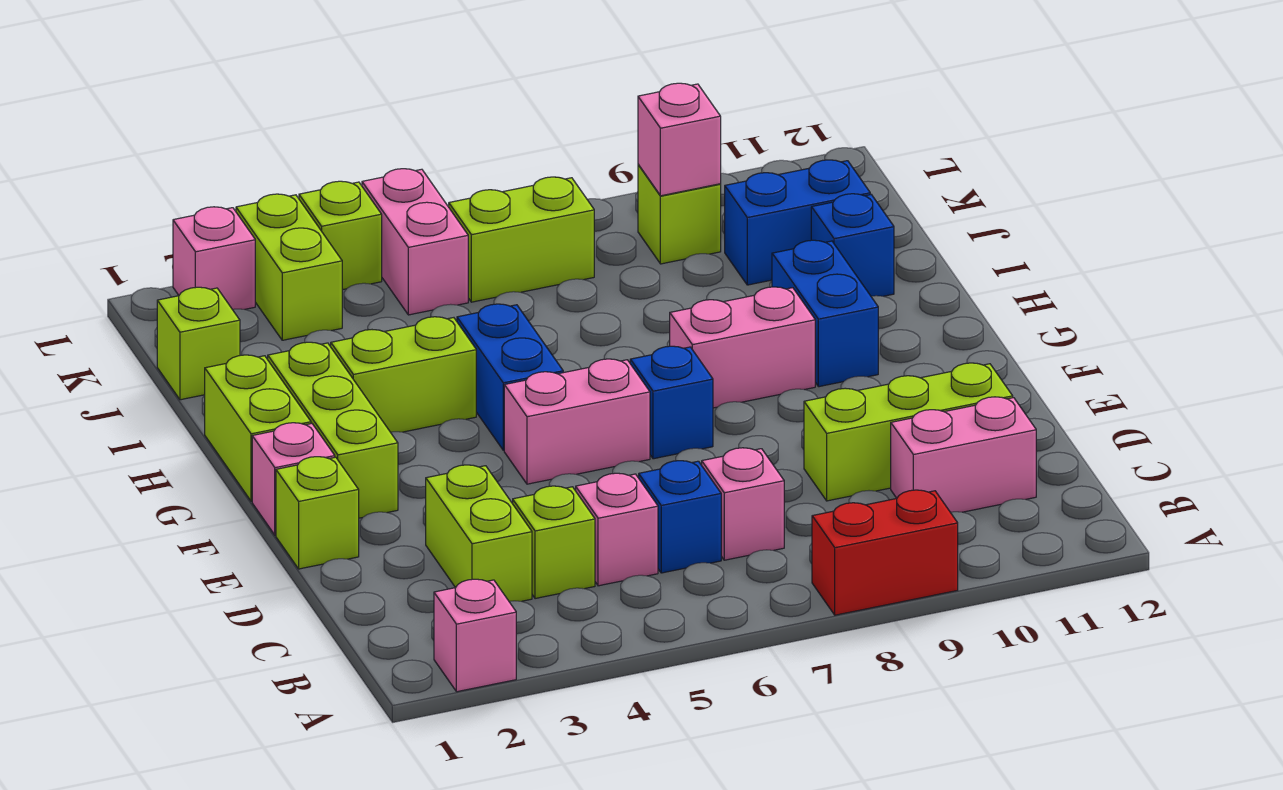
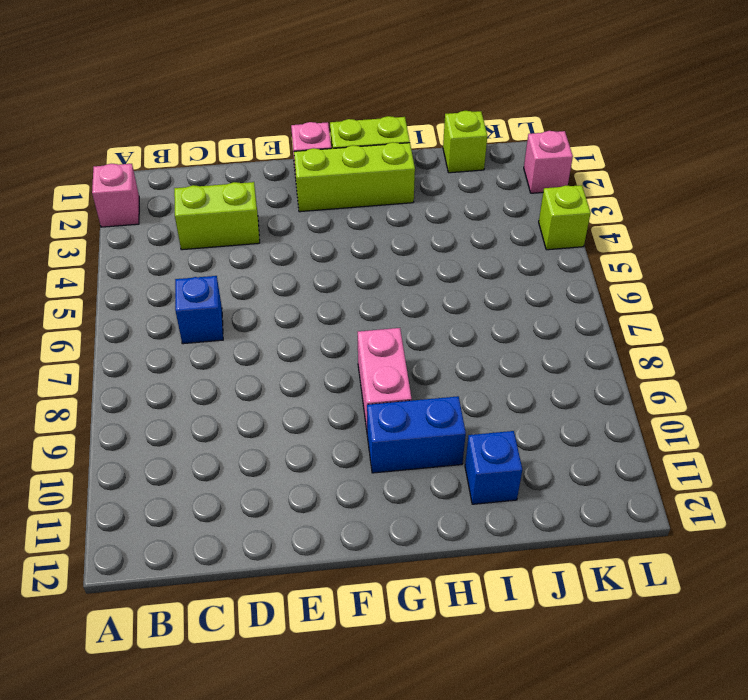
none -> red brick A8:A9 level 1
none -> lime brick C4 level 1
none -> pink brick C5 level 1

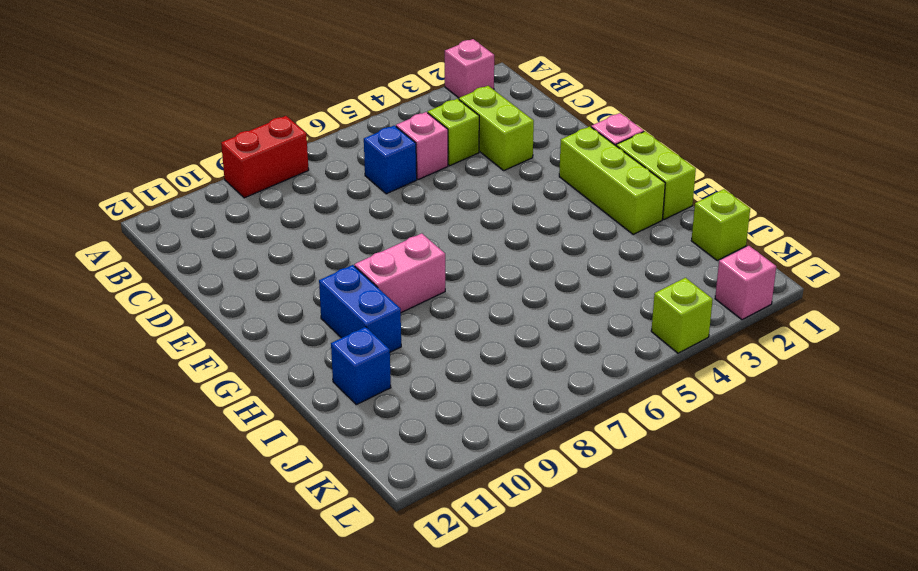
none -> pink brick C7 level 1
none -> pink brick C10:C11 level 1
none -> lime brick D9:D11 level 1

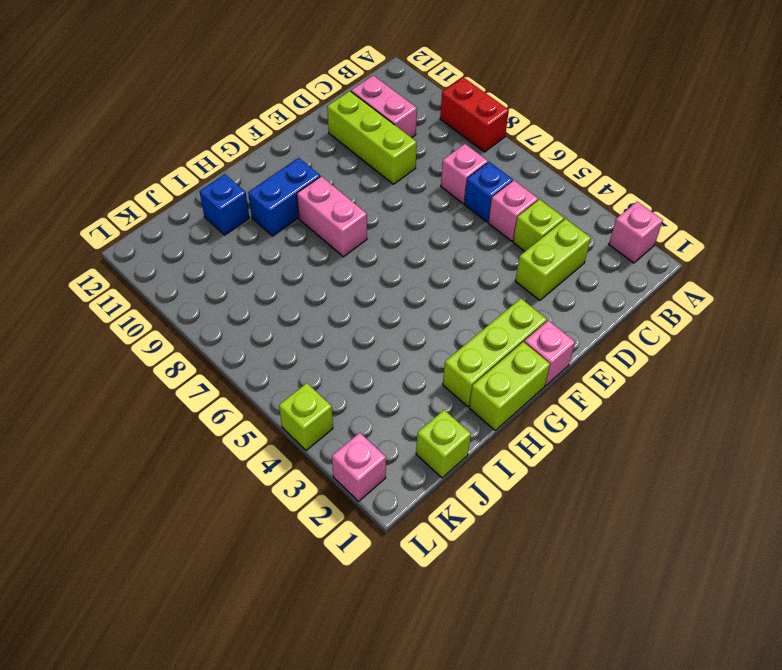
none -> lime brick E1 level 1
none -> pink brick F5:F6 level 1
none -> blue brick F7 level 1

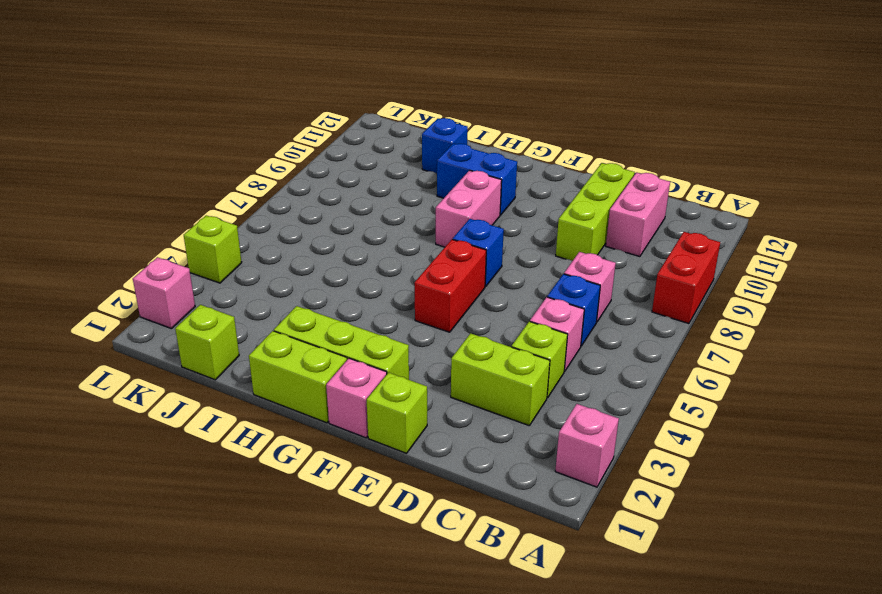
red brick F5:F6 level 1 -> pink brick F5:F6 level 1
none -> blue brick G5:H5 level 1
none -> lime brick H3:H4 level 1
none -> blue brick J10:J11 level 1

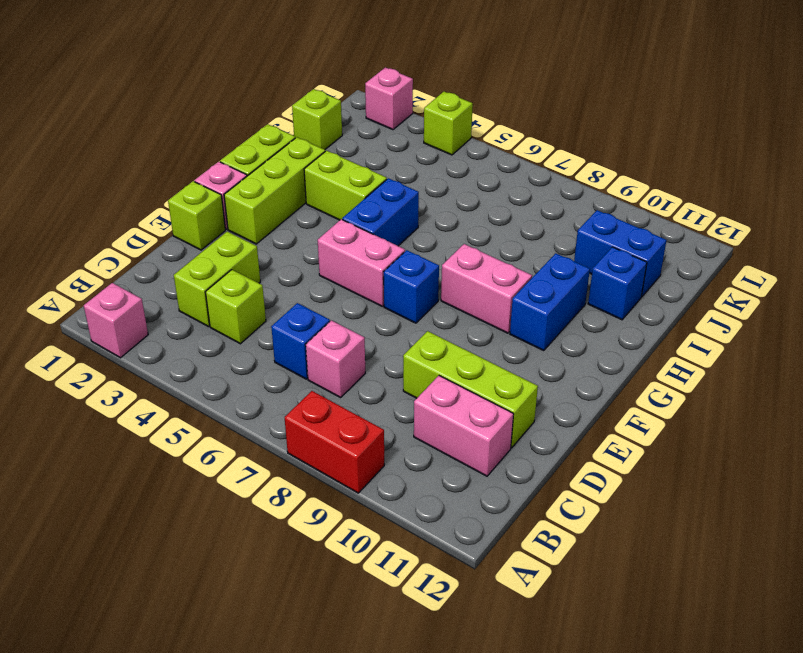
none -> pink brick C5 level 1
none -> lime brick K3:L3 level 1
none -> pink brick K5:L5 level 1

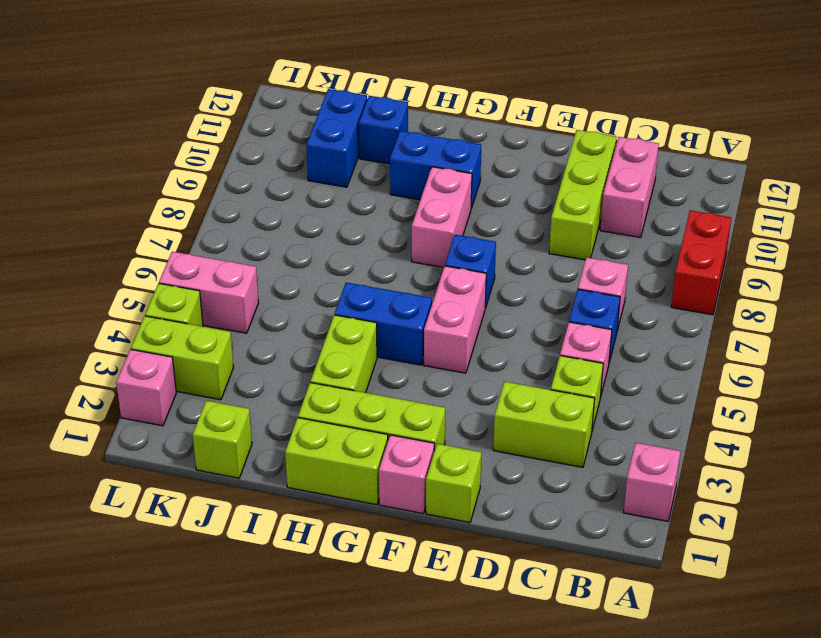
none -> lime brick K6:K7 level 1
none -> lime brick K9 level 1
none -> pink brick K9 level 2

